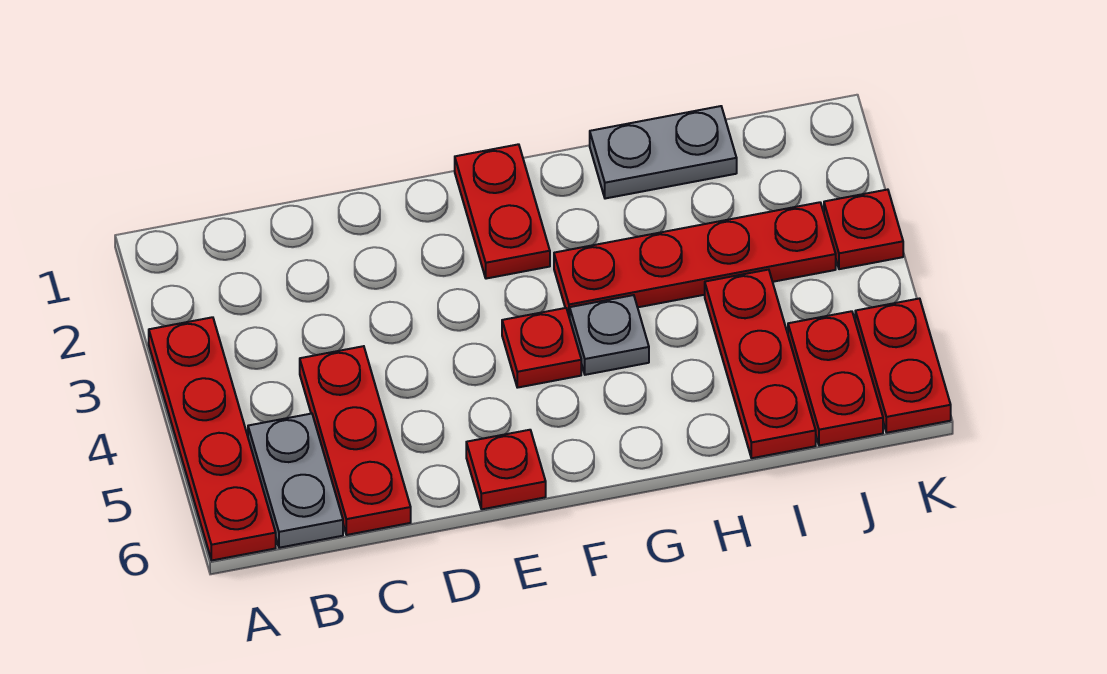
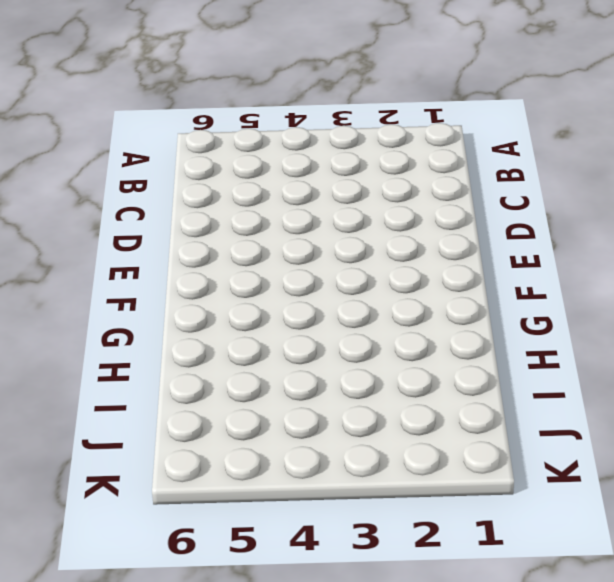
none -> red plate A3:A6 level 1
none -> grey plate B5:B6 level 1
none -> red plate C4:C6 level 1

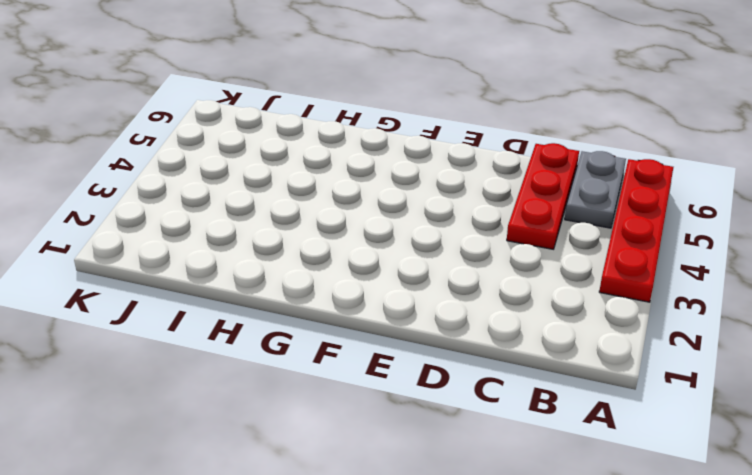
none -> red plate E6 level 1
none -> red plate F1:F2 level 1
none -> red plate F4 level 1

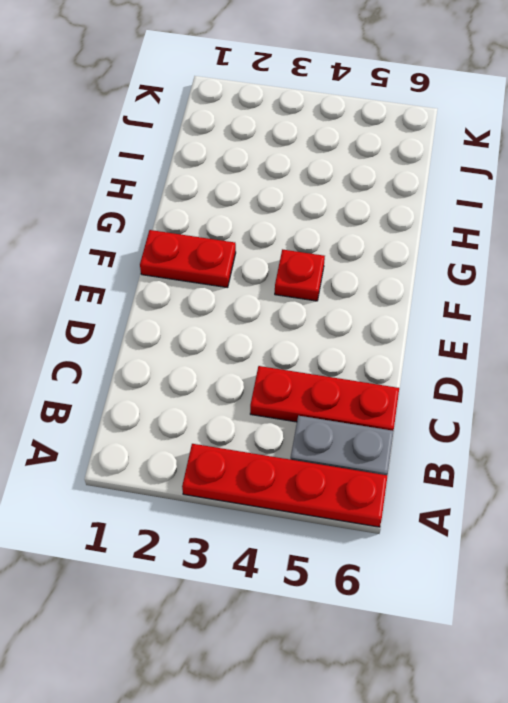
none -> red plate E6 level 1
none -> red plate G3:J3 level 1
none -> grey plate G4 level 1

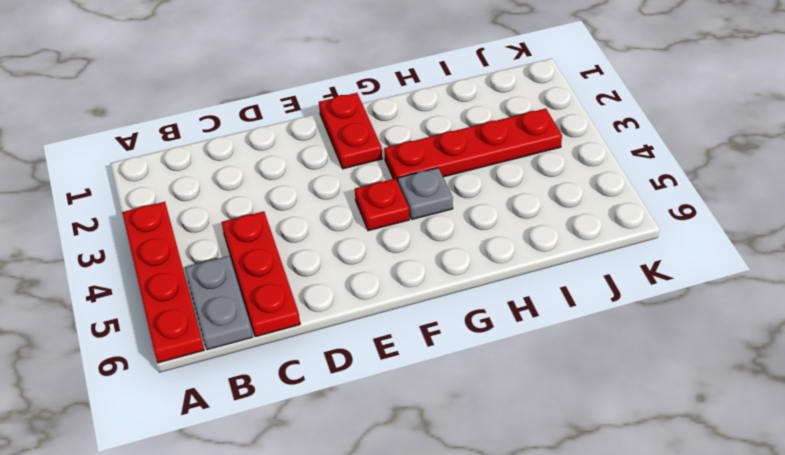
none -> red plate E6 level 1
none -> grey plate H1:I1 level 1
none -> red plate I4:I6 level 1

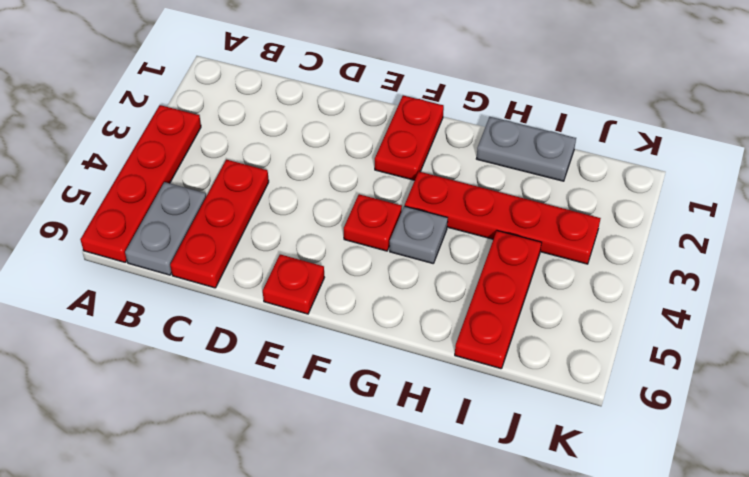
none -> red plate J5:J6 level 1
none -> red plate K3 level 1
none -> red plate K5:K6 level 1

